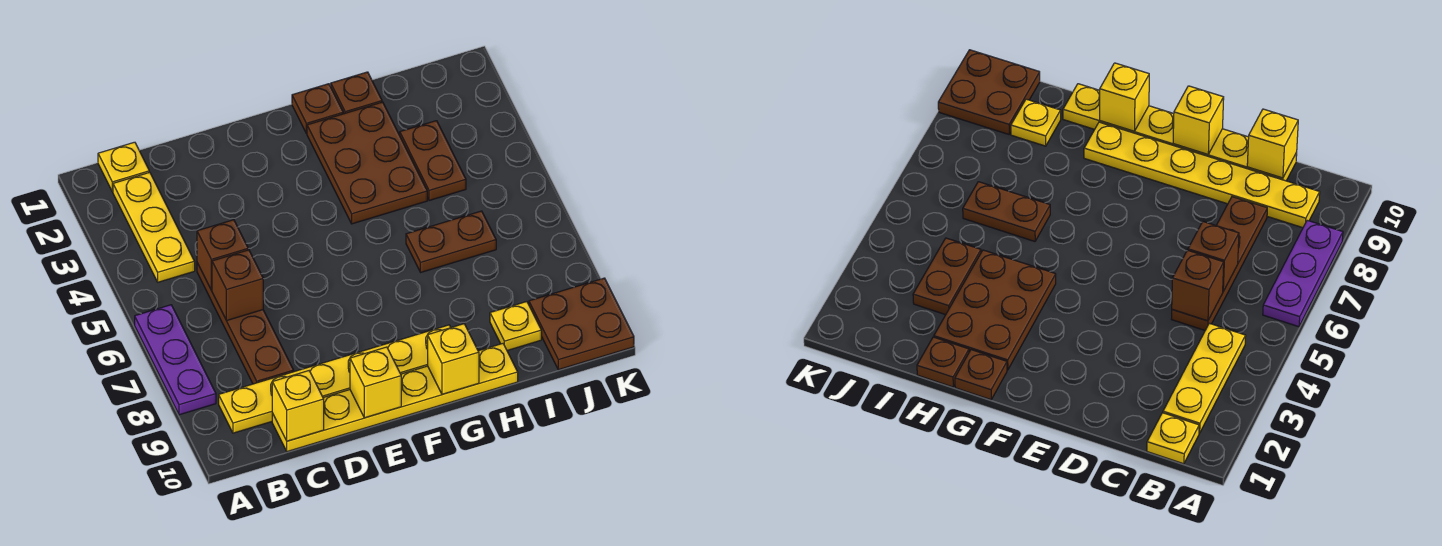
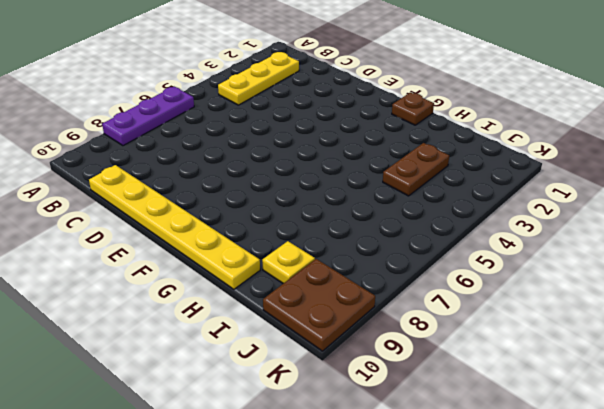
none -> yellow plate B1 level 1
none -> yellow plate B9:G9 level 1
none -> brown plate C5:C8 level 1

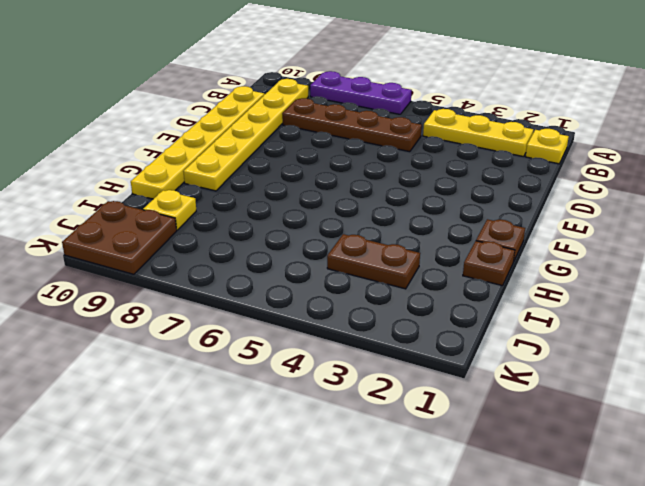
none -> brown plate G2:H4 level 1
none -> brown plate H6:I6 level 1
none -> brown brick C5 level 2

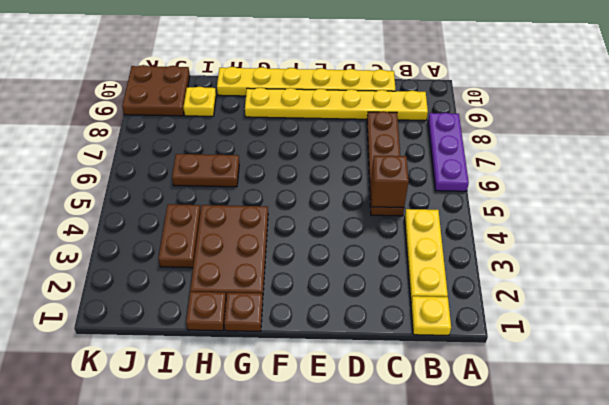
none -> brown brick C6 level 2
none -> yellow brick C10 level 2
none -> yellow brick E10 level 2

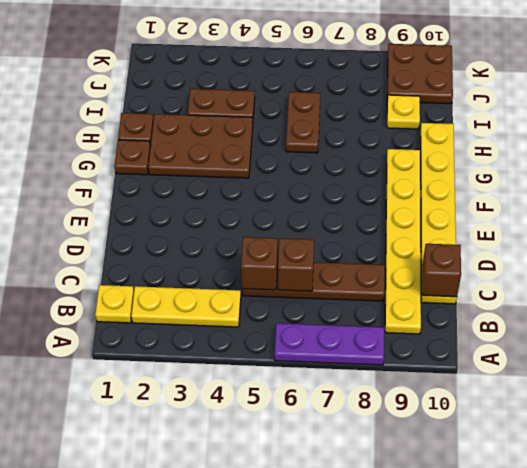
brown brick C10 level 2 -> yellow brick C10 level 2
none -> yellow brick E10 level 2
none -> yellow brick G10 level 2

